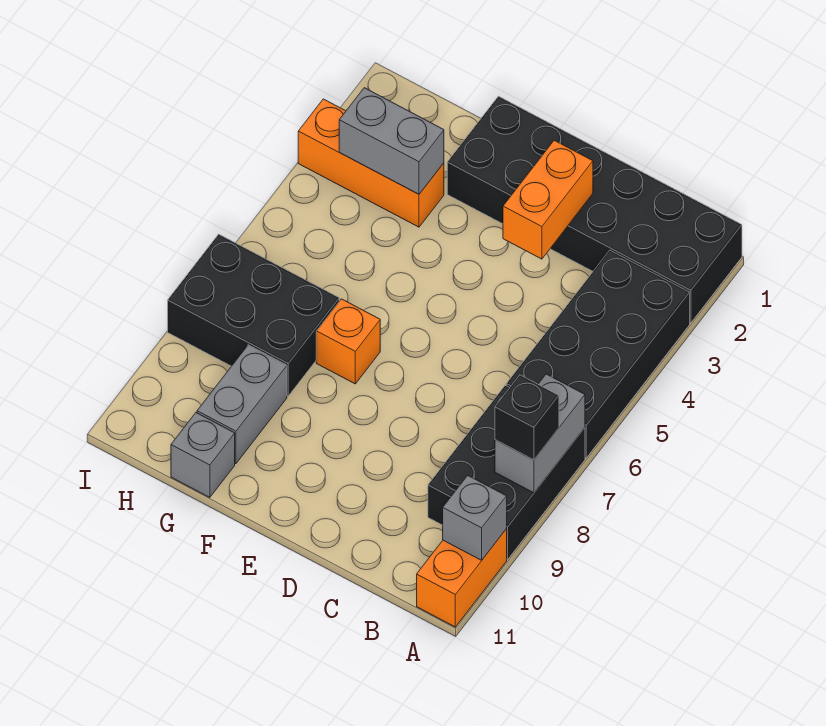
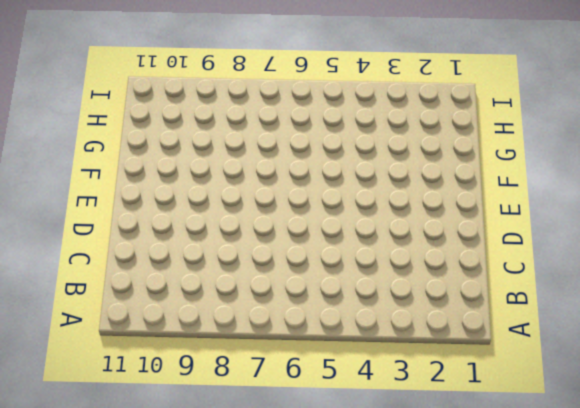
none -> black brick A1:F2 level 1
none -> black brick A3:B6 level 1
none -> black brick A7:B9 level 1

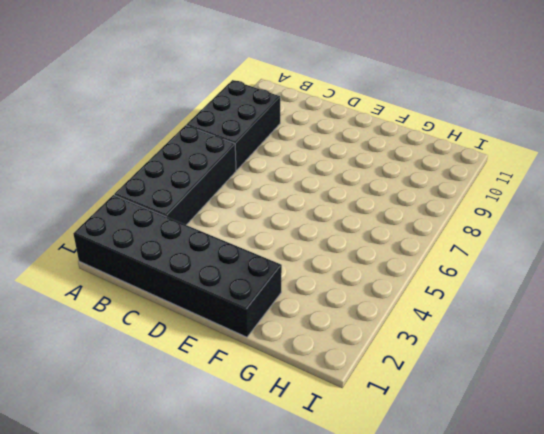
none -> orange brick A10:A11 level 1
none -> orange brick F7 level 1
none -> orange brick G3:I3 level 1

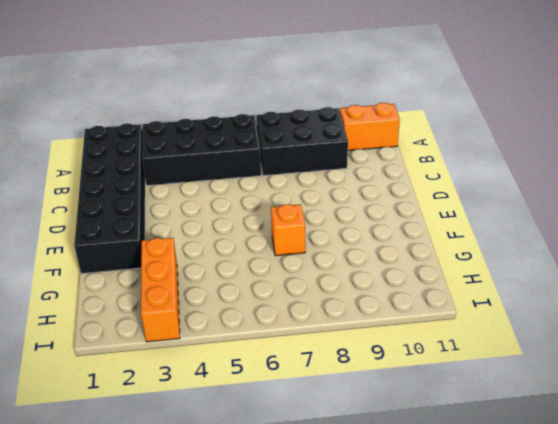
none -> black brick G7:I8 level 1
none -> grey brick G9:G10 level 1
none -> grey brick G11 level 1

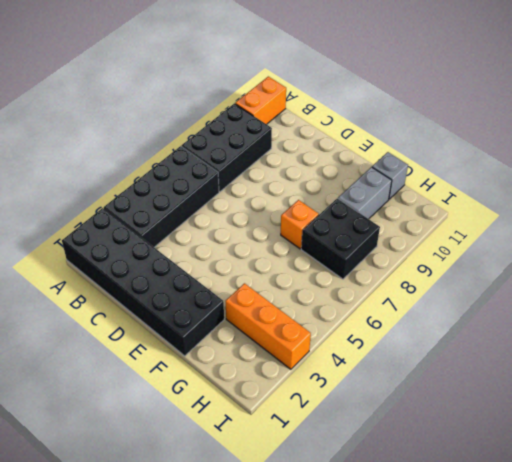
black brick G7:H8 level 1 -> black brick G7:I8 level 1
none -> grey brick A7:A8 level 2
none -> grey brick A10 level 2
none -> orange brick D2:D3 level 2

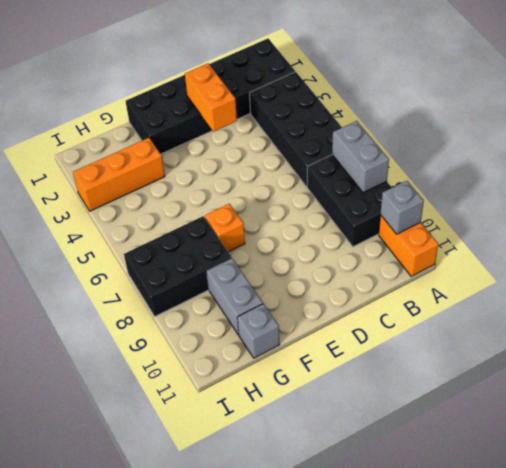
none -> grey brick G3:H3 level 2
none -> black brick A8 level 3

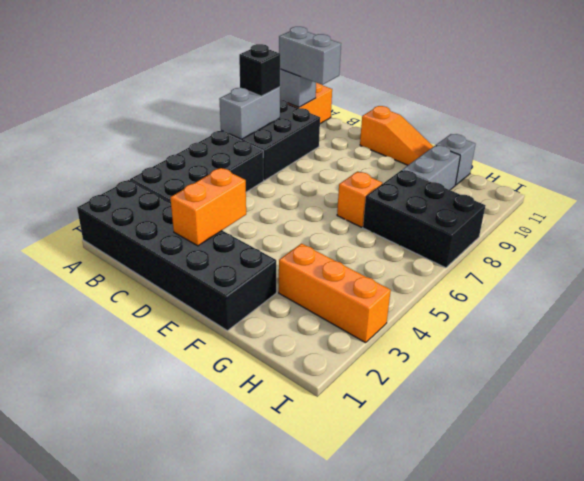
grey brick A10:B10 level 3 -> grey brick G3:H3 level 2
orange slope D11:F11 level 1 top D -> none

